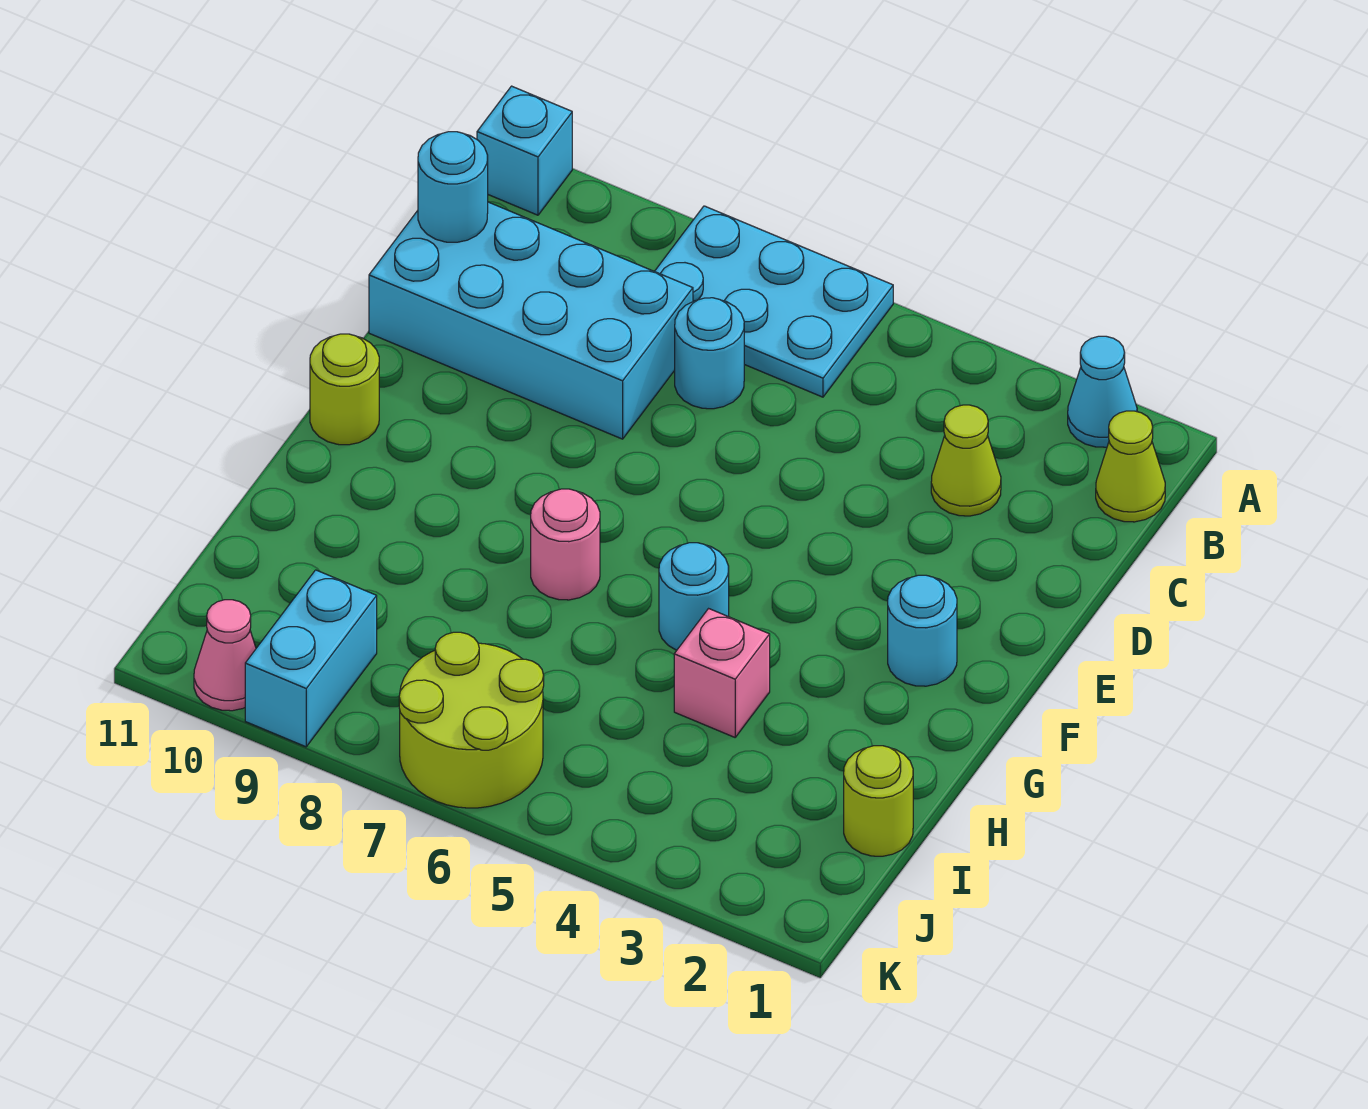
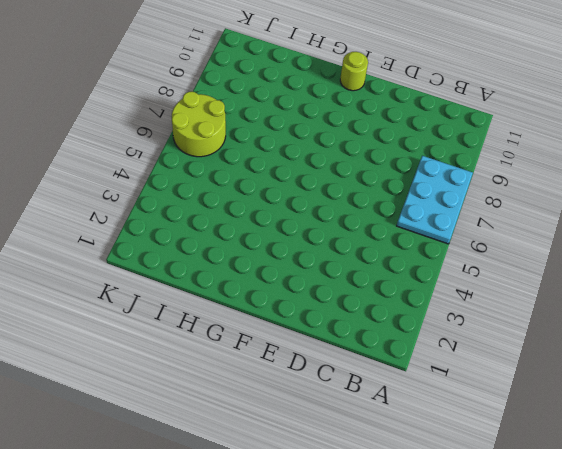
none -> cyan cone A2 level 1
none -> cyan brick A11 level 1
none -> lime cone B1 level 1

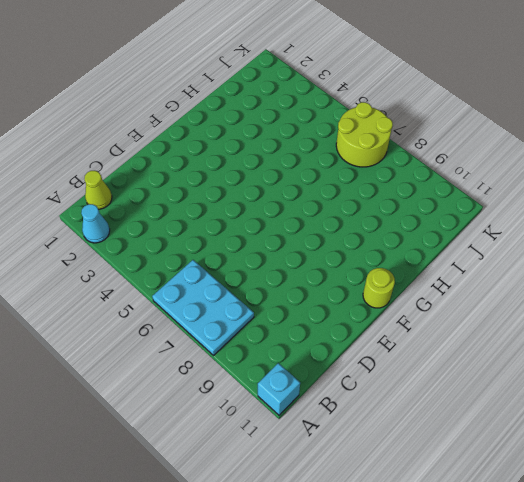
none -> lime cone C3 level 1
none -> cyan round brick C7 level 1
none -> cyan brick C8:D11 level 1

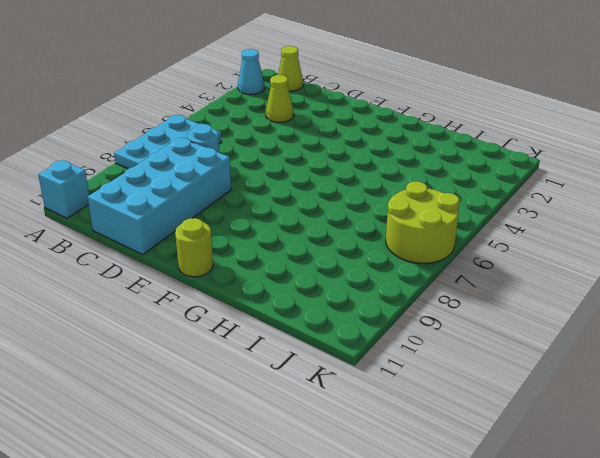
none -> cyan round brick F2 level 1
none -> cyan round brick G5 level 1
none -> pink round brick G7 level 1

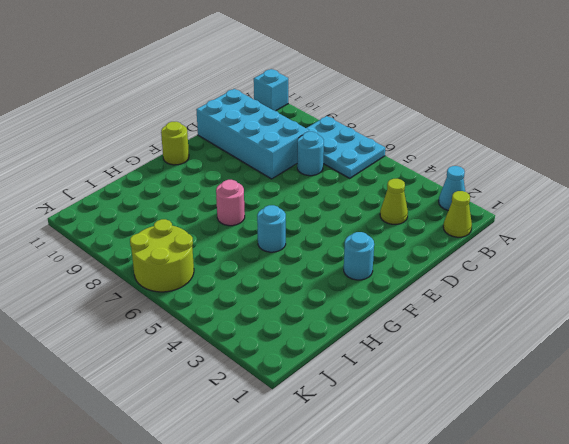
none -> pink brick H4 level 1
none -> lime round brick I1 level 1
none -> cyan brick J9:K9 level 1

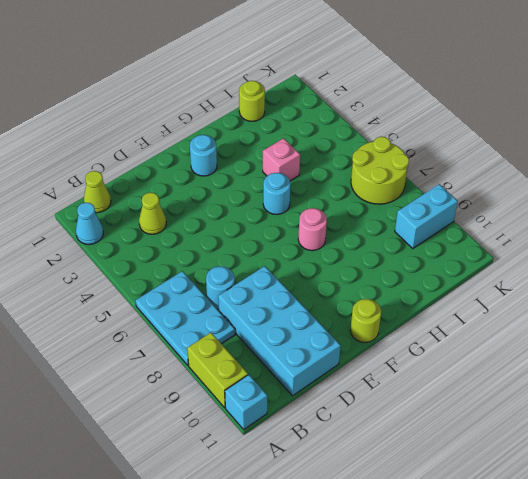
lime brick A9:A10 level 1 -> none
none -> pink cone K10 level 1
none -> cyan round brick C11 level 2

